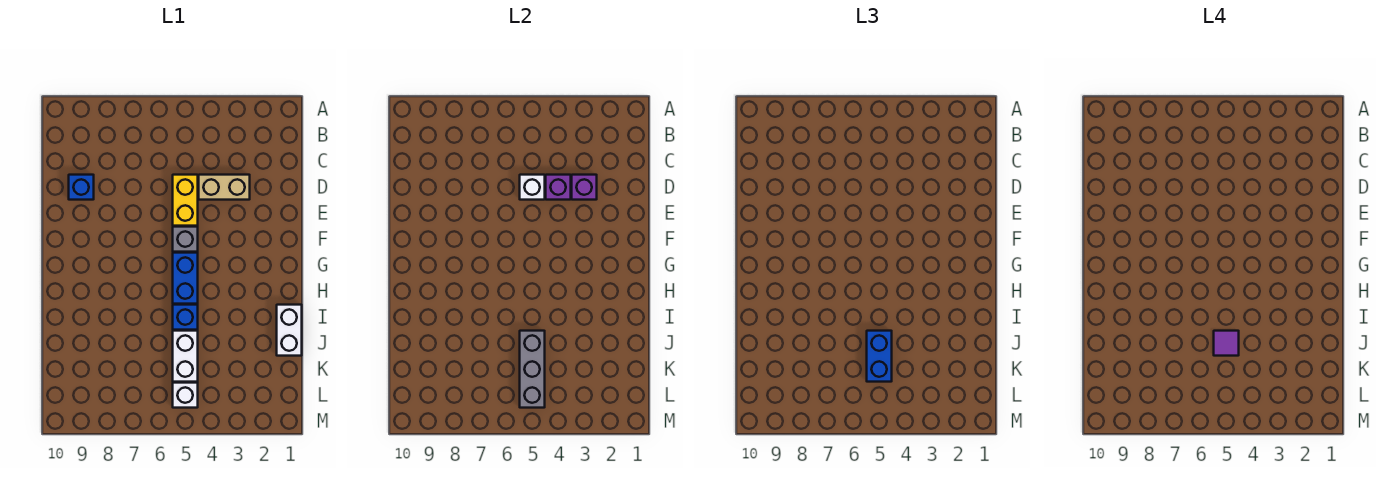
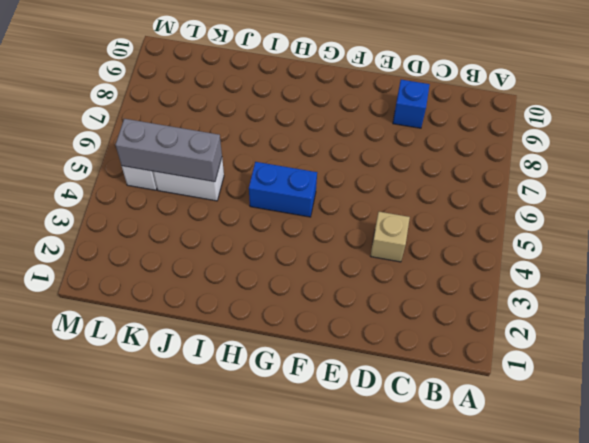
tan brick D4 level 1 -> tan brick D3:D4 level 1
none -> yellow brick D5:E5 level 1
none -> grey brick F5 level 1
none -> white brick I1:J1 level 1

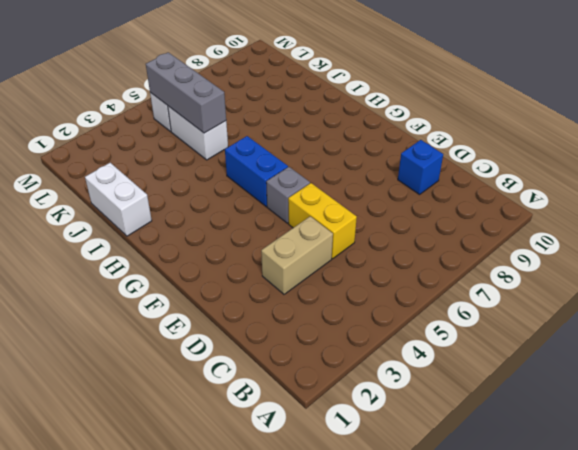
none -> blue brick I5 level 1
none -> purple brick D3 level 2
none -> purple brick D4 level 2

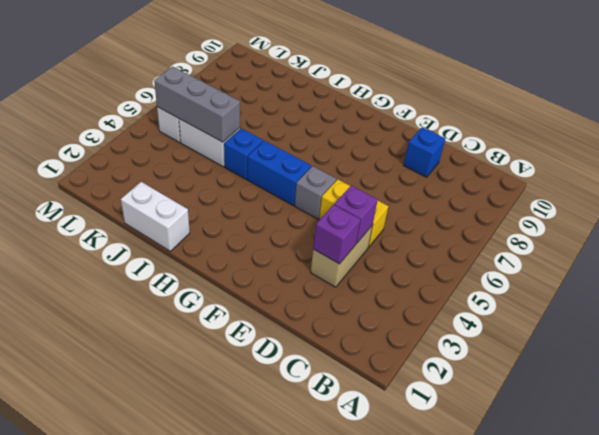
none -> white brick D5 level 2
none -> blue brick J5:K5 level 3
none -> purple tile J5 level 4

